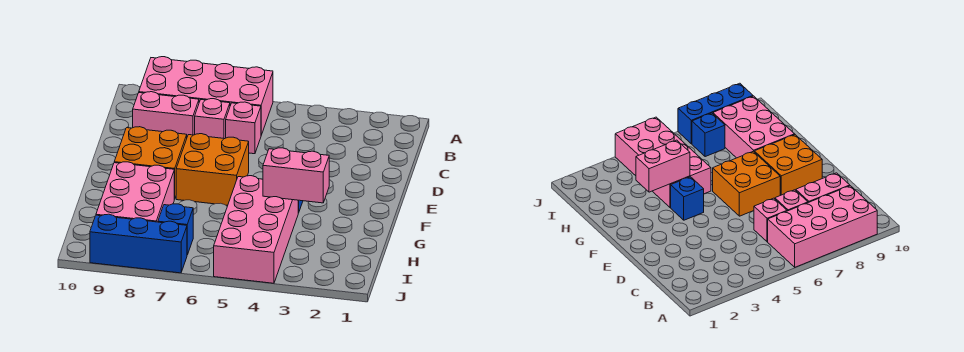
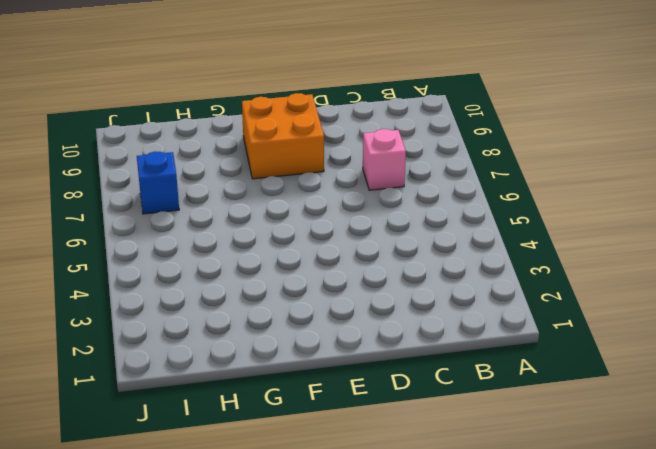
none -> pink brick A6:B9 level 1
none -> pink brick C6 level 1
none -> pink brick C8:C9 level 1

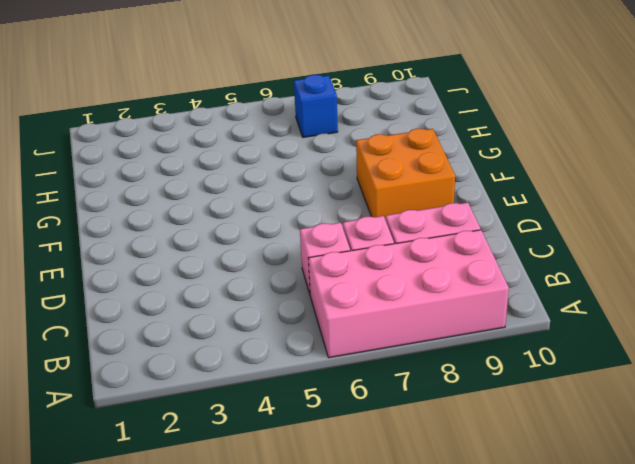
none -> orange brick E6:F7 level 1
none -> blue brick F4 level 1
none -> pink brick G4:J5 level 1

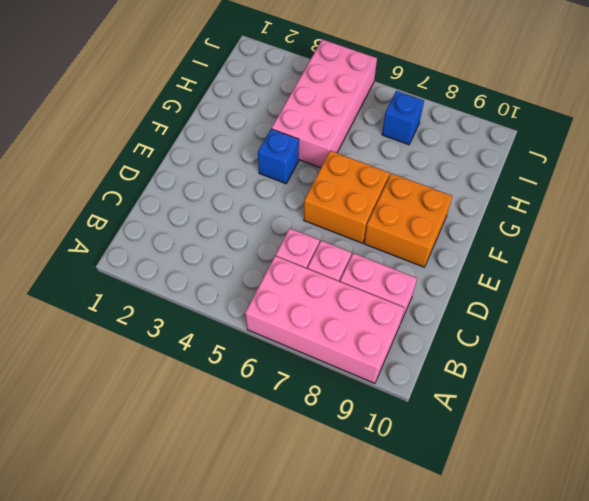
none -> pink brick G8:I9 level 1
none -> blue brick J7:J9 level 1
none -> pink brick G3:G4 level 2

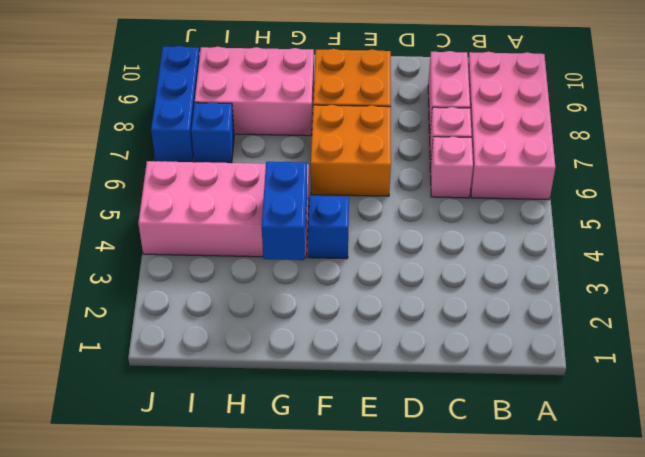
blue brick G3:G4 level 2 -> pink brick G3:G4 level 2

